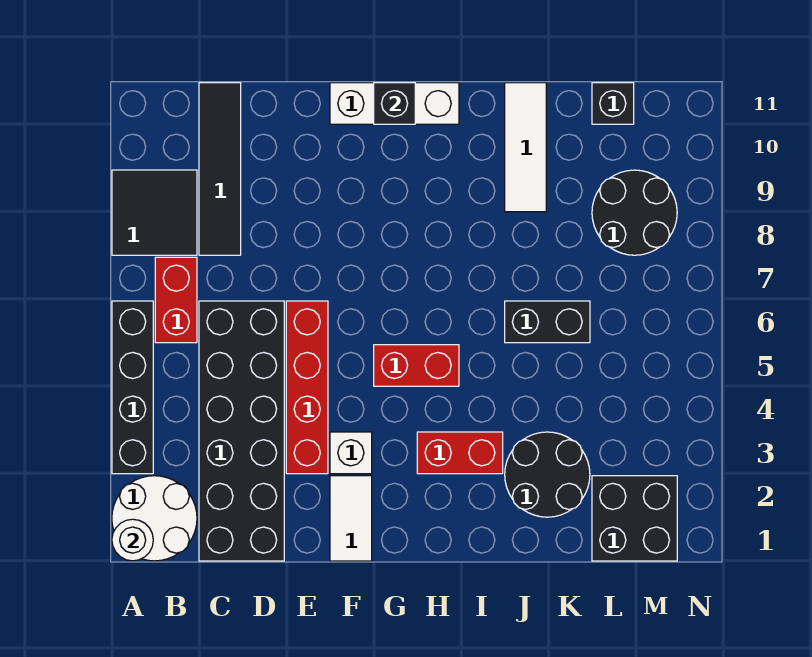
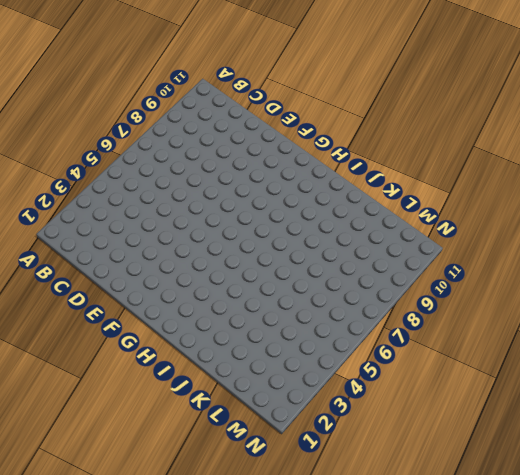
none -> white round brick A1:B2 level 1
none -> black brick A3:A6 level 1
none -> black tile A8:B9 level 1

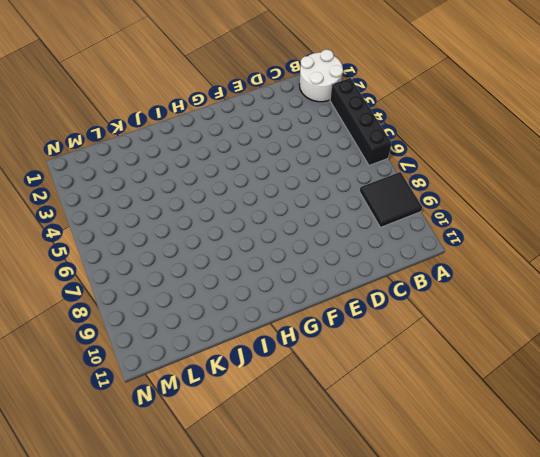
none -> red brick B6:B7 level 1
none -> black brick C1:D6 level 1
none -> black tile C8:C11 level 1

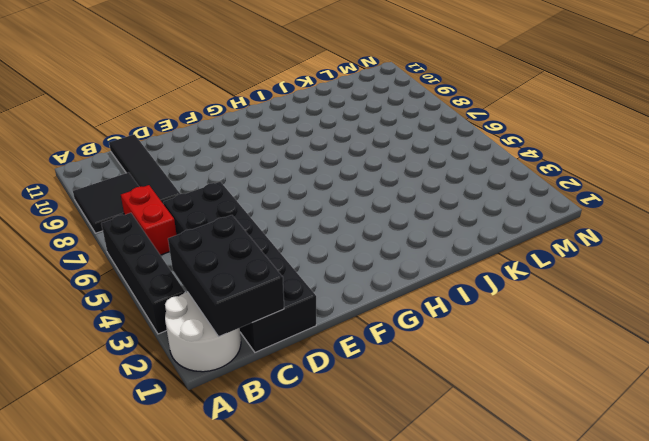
black brick B1:C3 level 2 -> none
none -> red brick E3:E6 level 1
none -> white tile F1:F2 level 1
none -> white brick F3 level 1

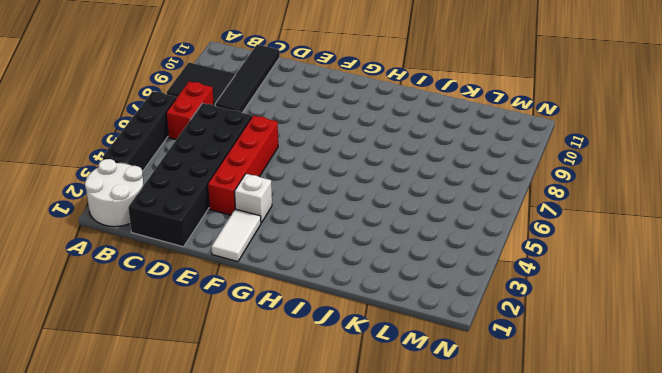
none -> white brick F11:H11 level 1
none -> red brick G5:H5 level 1
none -> red brick H3:I3 level 1

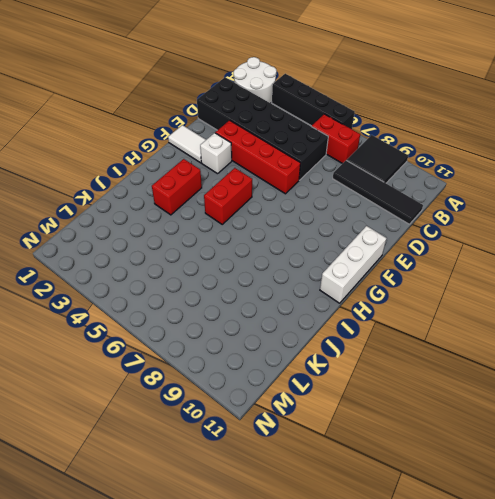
none -> black round brick J2:K3 level 1
none -> black brick J6:K6 level 1
none -> white tile J9:J11 level 1

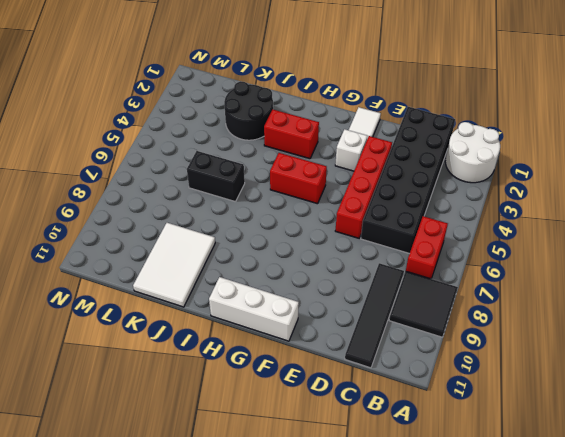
white tile J9:K11 level 1 -> white tile J9:J11 level 1
none -> black brick A3:A6 level 1
none -> black brick L1:M2 level 1
none -> black round brick L8:M9 level 1

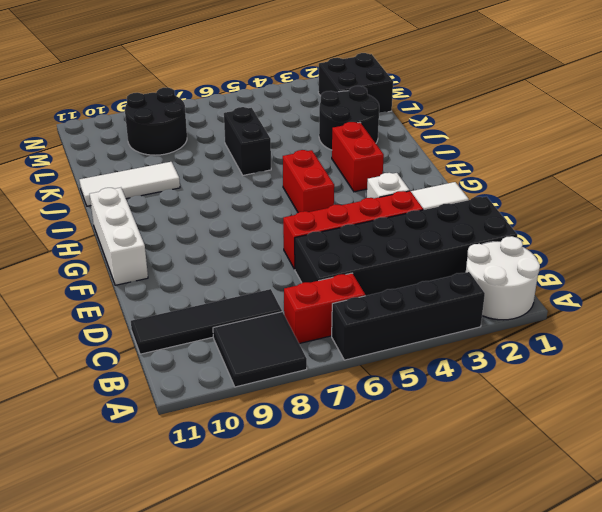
none -> black brick L11 level 1
none -> white round brick A1 level 2
none -> black brick G11 level 2

